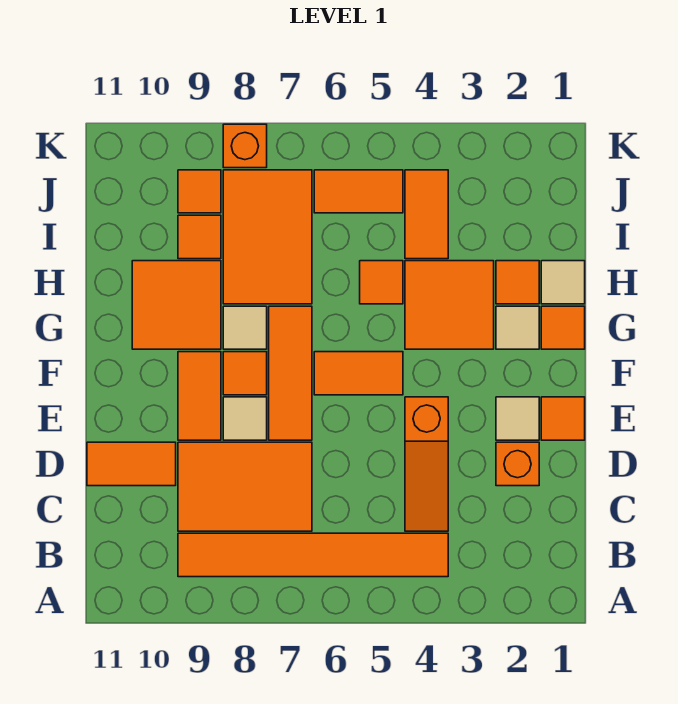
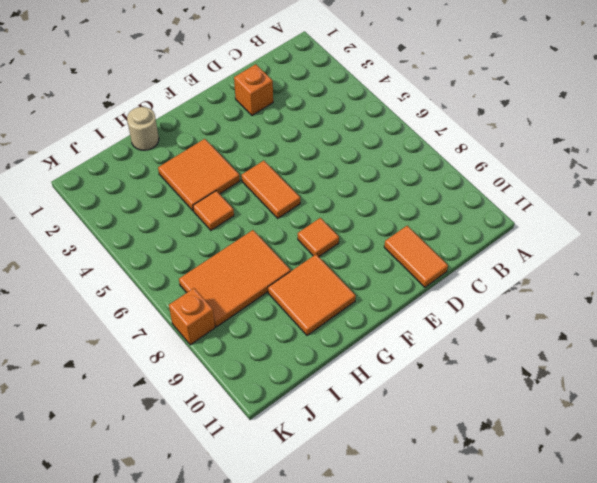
tan round brick H1 level 1 -> tan tile H1 level 1
none -> orange tile B4:B9 level 1
none -> orange slope C4:E4 level 1 top E
none -> orange tile C7:D9 level 1

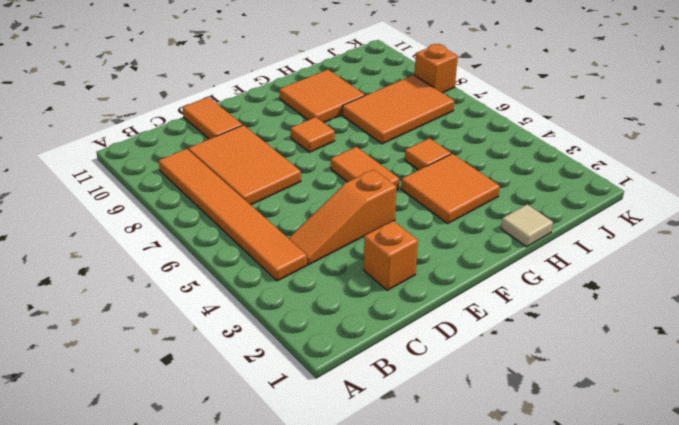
none -> orange tile E1 level 1
none -> tan tile E2 level 1
none -> orange tile E7:G7 level 1

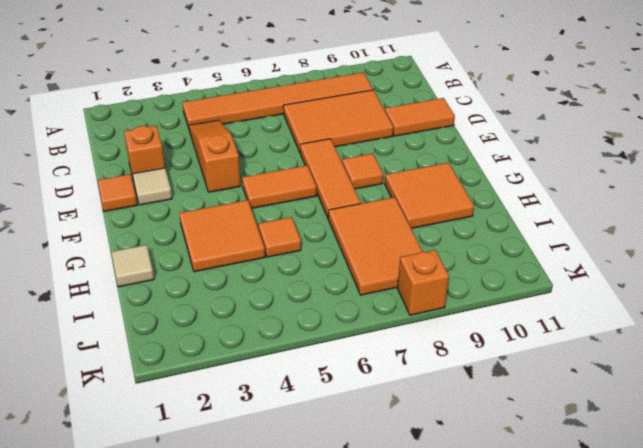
none -> tan tile E8 level 1
none -> orange tile E9:F9 level 1
none -> orange tile G1 level 1

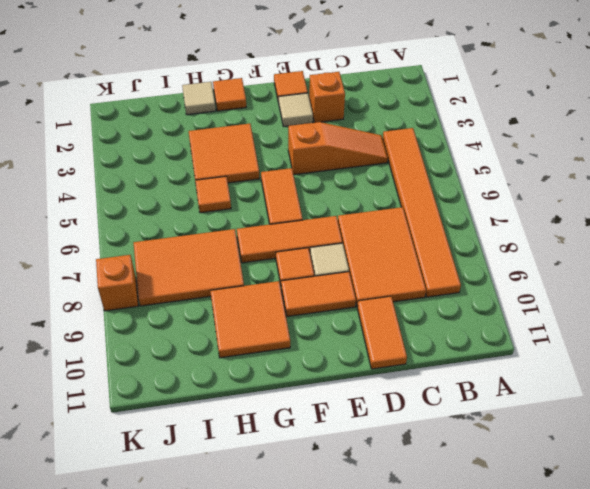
none -> tan tile G2 level 1
none -> tan tile G8 level 1
none -> orange tile H2 level 1

